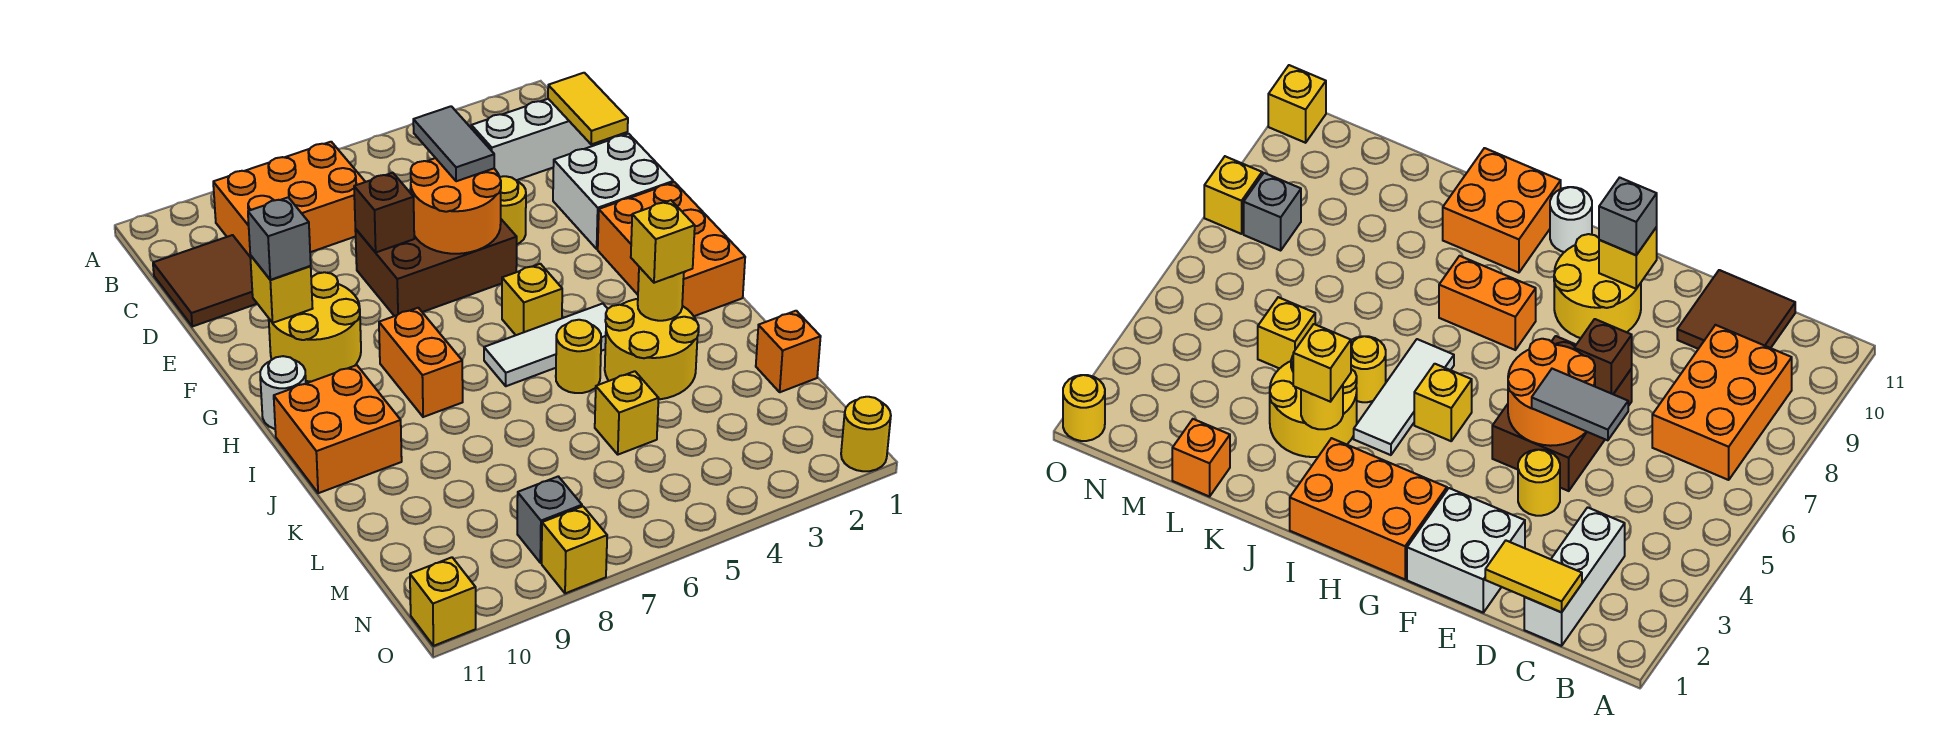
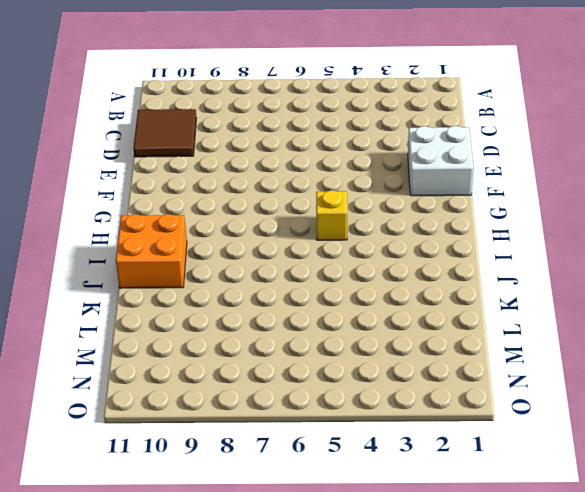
none -> orange brick B7:C9 level 1
none -> white brick C1:C3 level 1
none -> yellow round brick E4 level 1

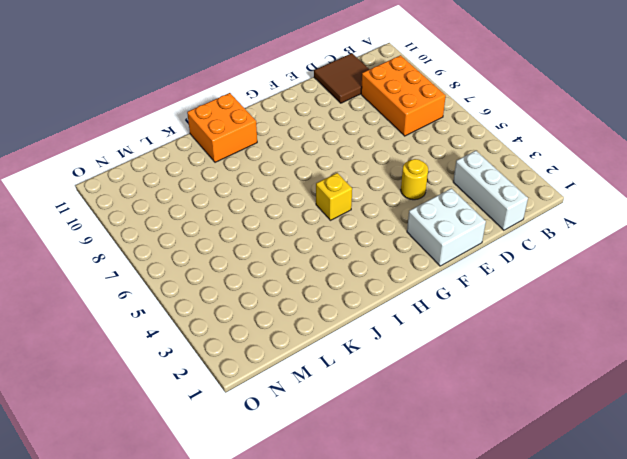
none -> brown brick E5:F7 level 1
none -> yellow round brick F9:G10 level 1
none -> orange brick G1:I2 level 1

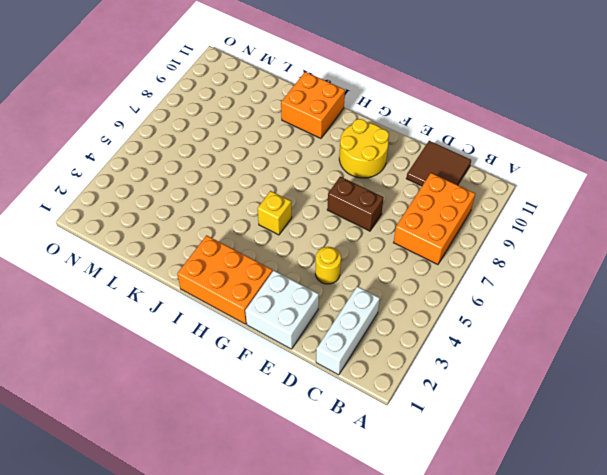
brown brick E7:F7 level 1 -> brown brick E5:F7 level 1
none -> orange brick H8:I8 level 1
none -> white round brick H11 level 1
none -> white tile I4:I6 level 1

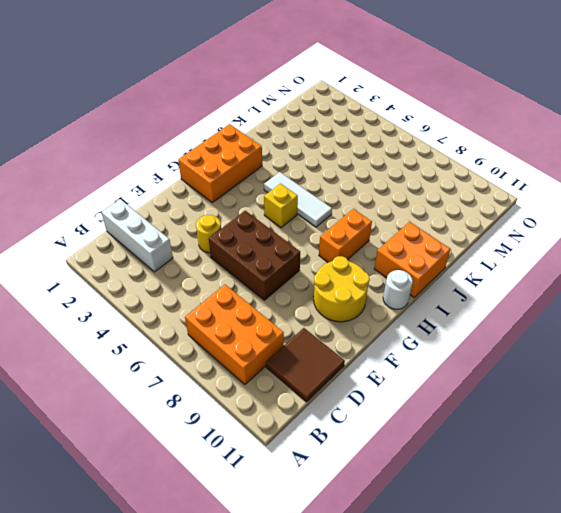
none -> white brick E1:F2 level 1
none -> yellow round brick J3:K4 level 1
none -> yellow round brick J5 level 1

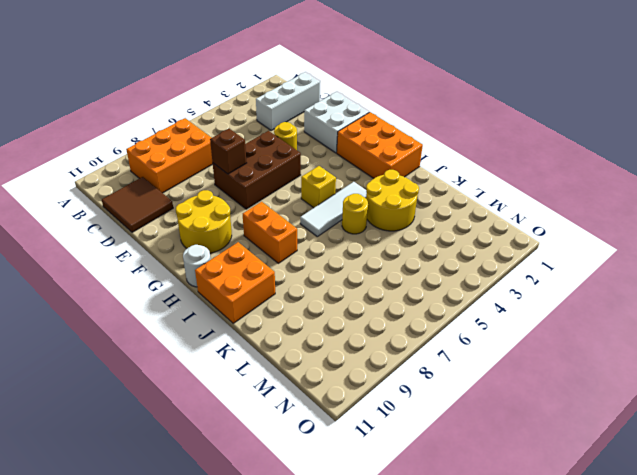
none -> orange brick L1 level 1
none -> yellow brick L5 level 1
none -> grey brick N8 level 1

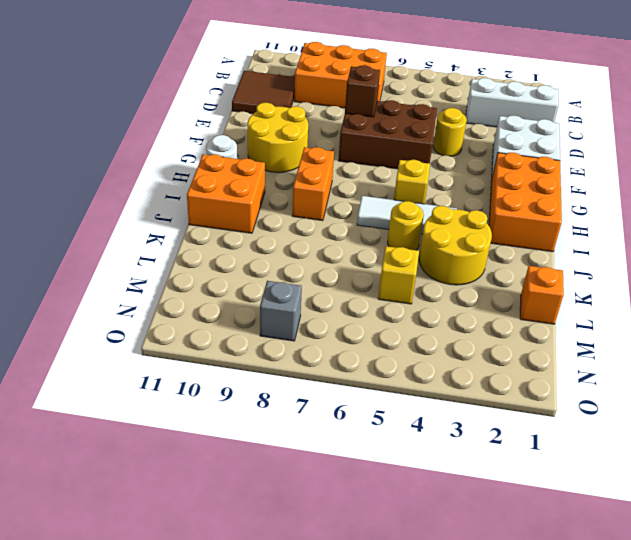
none -> yellow round brick O1 level 1
none -> yellow brick O8 level 1
none -> yellow brick O11 level 1

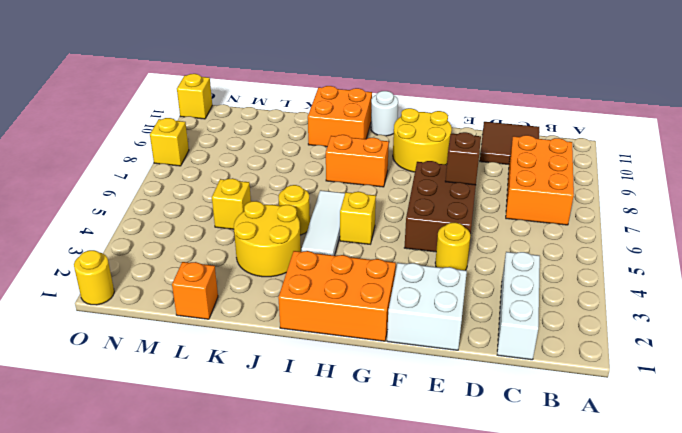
none -> grey brick N8 level 1
none -> yellow tile C1:D1 level 2
none -> orange round brick E5:F6 level 2

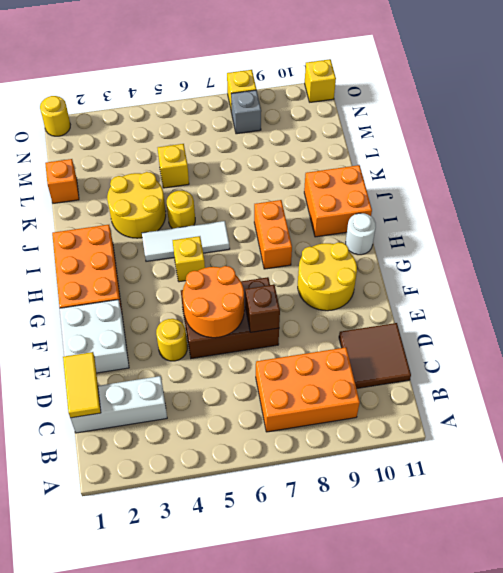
none -> yellow brick F10 level 2
none -> yellow round brick J3 level 2
none -> grey tile D5:E5 level 3

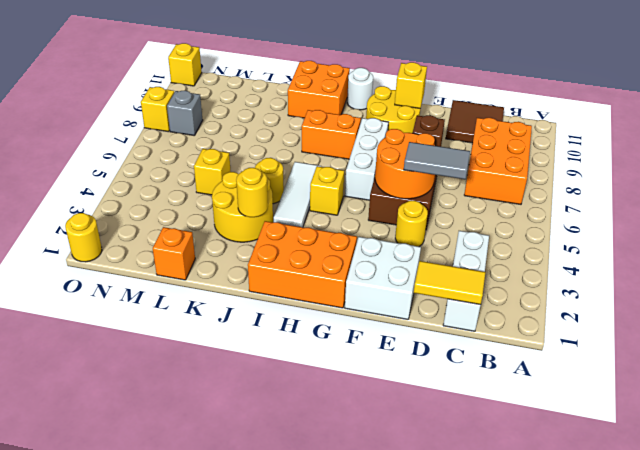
white brick G6:G8 level 1 -> none
none -> grey brick F10 level 3
none -> yellow brick J3 level 3

